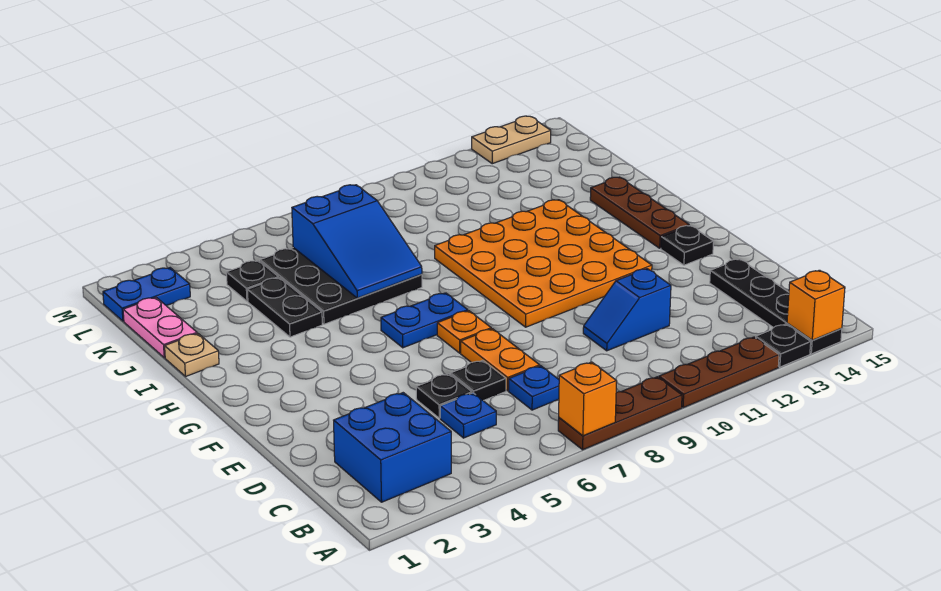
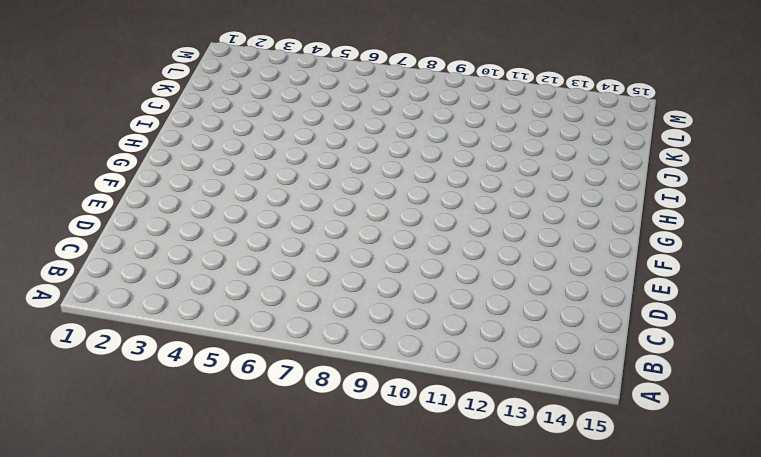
none -> brown plate A7:A9 level 1
none -> brown plate A10:A12 level 1
none -> black plate A13 level 1

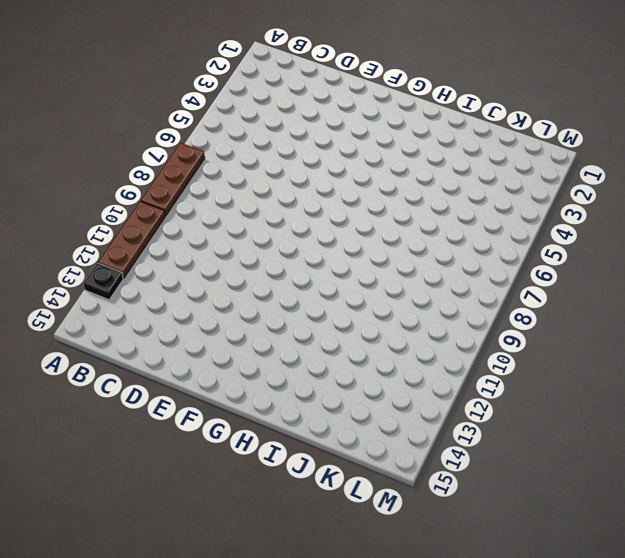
none -> black plate A14:D14 level 1
none -> blue brick B2:C3 level 1
none -> blue plate C5 level 1

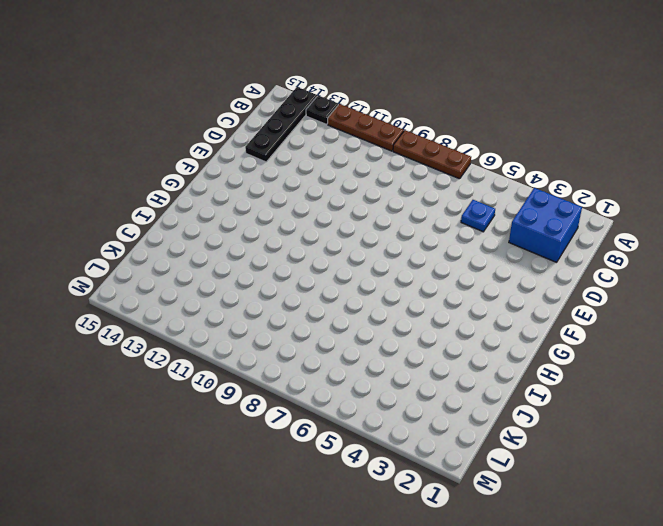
none -> blue plate C7 level 1
none -> black plate D5 level 1
none -> black plate D6 level 1

